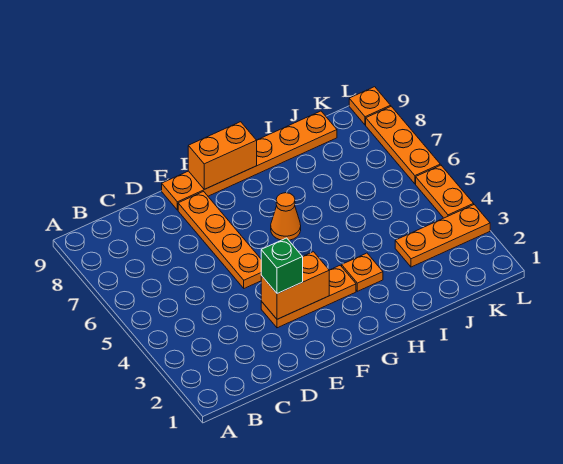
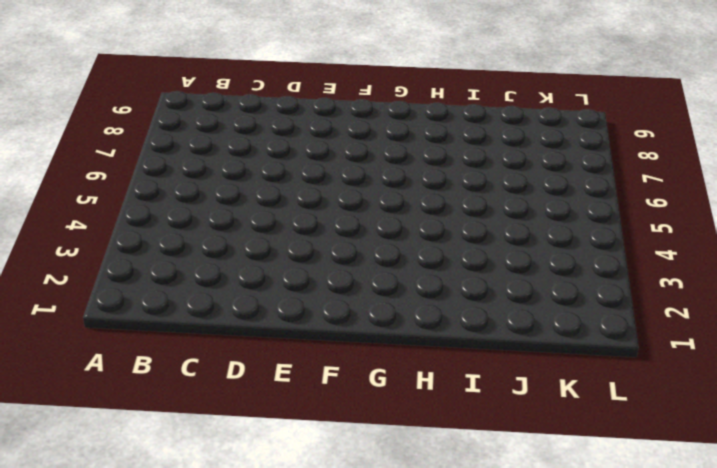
none -> orange plate E3:G3 level 1
none -> orange plate E5:E8 level 1
none -> orange plate E9:J9 level 1

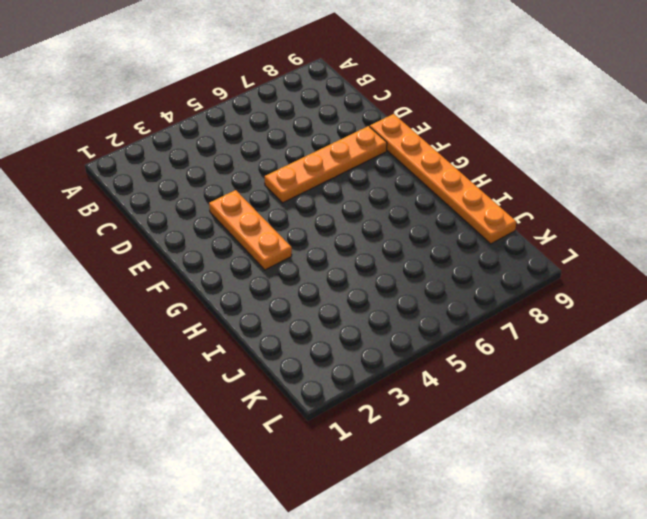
none -> orange cone G6 level 1
none -> orange plate H3 level 1
none -> orange plate J3:L3 level 1

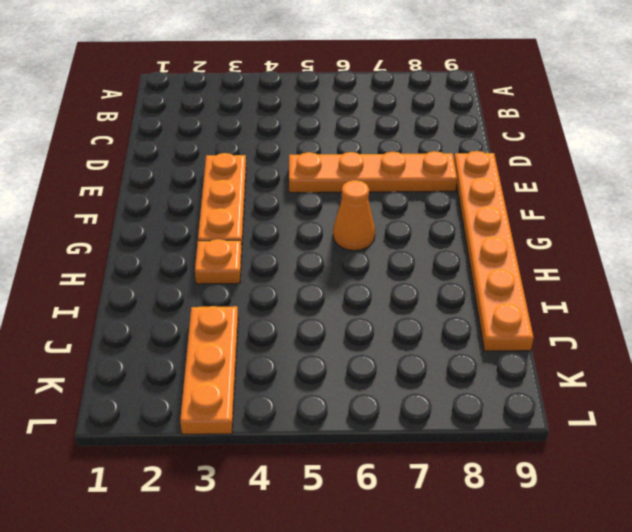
none -> orange plate L4:L5 level 1
none -> orange plate L6:L8 level 1
none -> orange plate L9 level 1

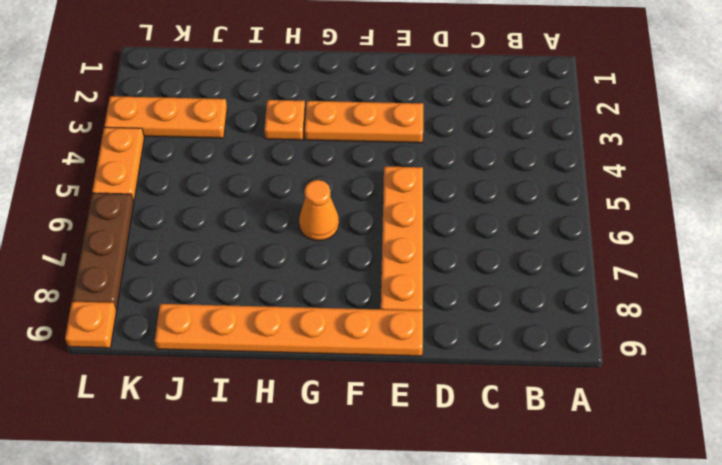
brown plate L6:L8 level 1 -> orange plate L6:L8 level 1
none -> orange brick E3:F3 level 2
none -> orange brick F9:G9 level 2
none -> green brick E3 level 3

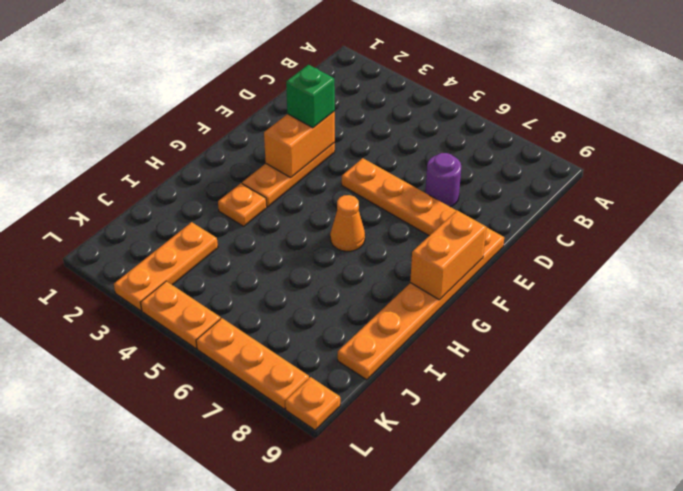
purple round brick D7 level 1 -> none

